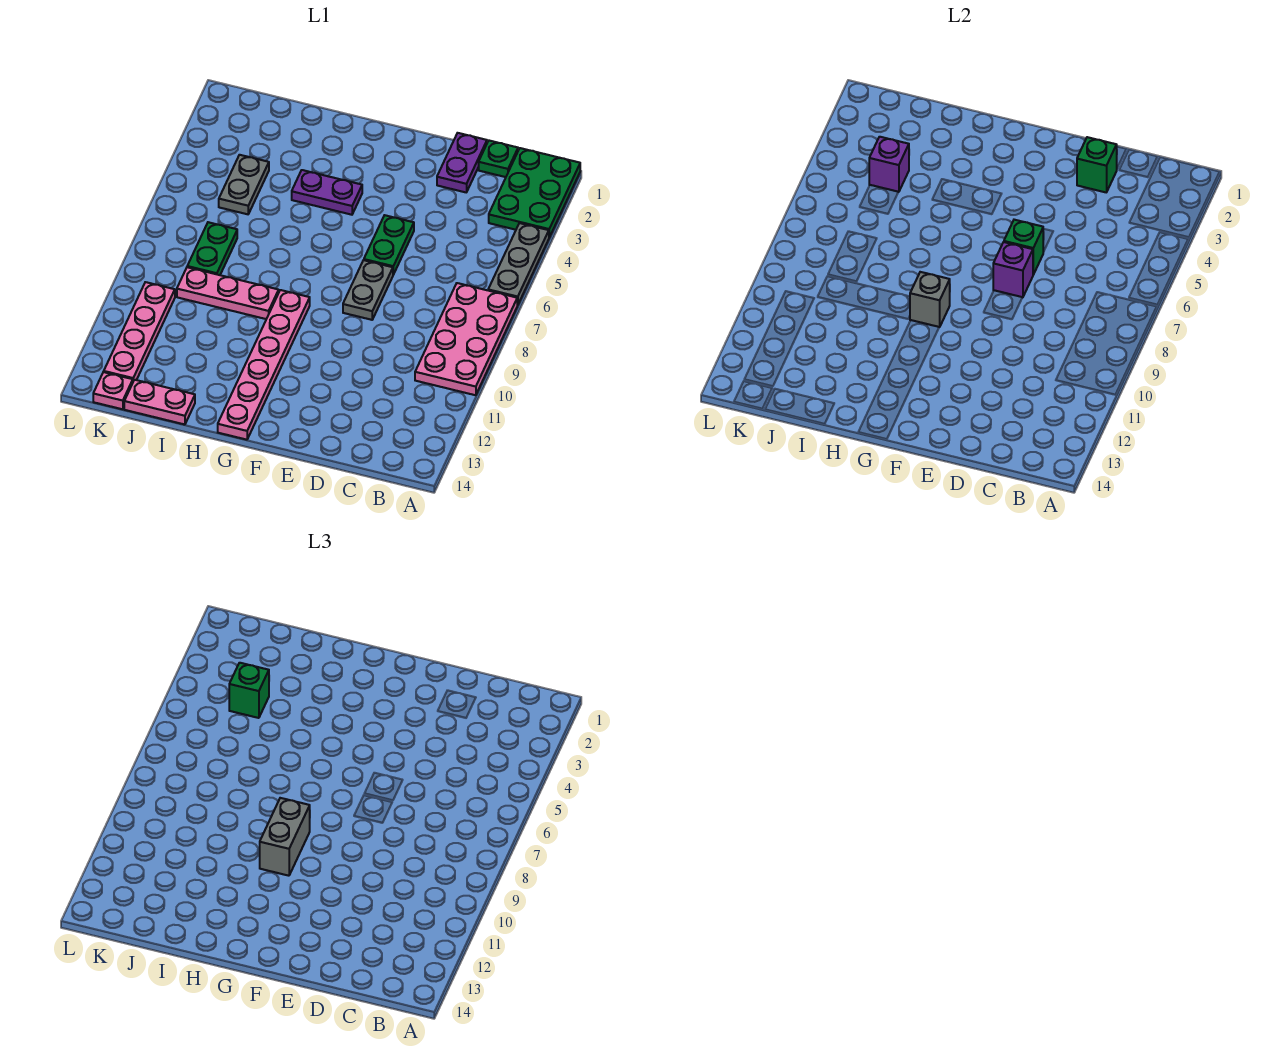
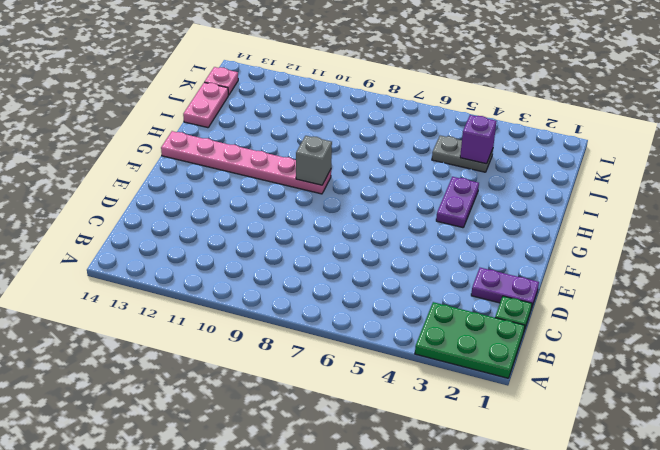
none -> grey plate A4:A6 level 1
none -> pink plate A7:B10 level 1
none -> green plate E5:E6 level 1

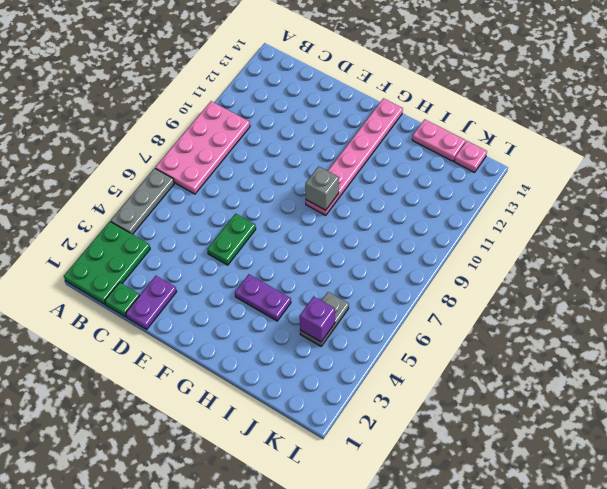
none -> grey plate E7:E8 level 1
none -> pink plate H9:J9 level 1
none -> green plate J7:J8 level 1

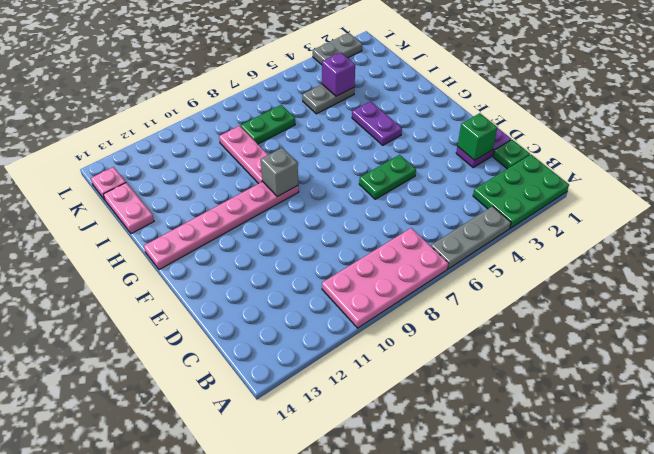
grey plate L2:L3 level 1 -> grey plate E7:E8 level 1
none -> pink plate K10:K13 level 1
none -> green brick E6 level 2
none -> purple brick E7 level 2

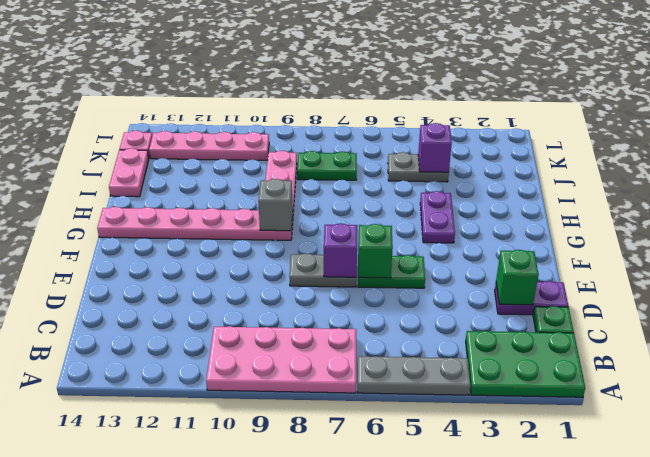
none -> grey brick G9:G10 level 3
none -> green brick J4 level 3

